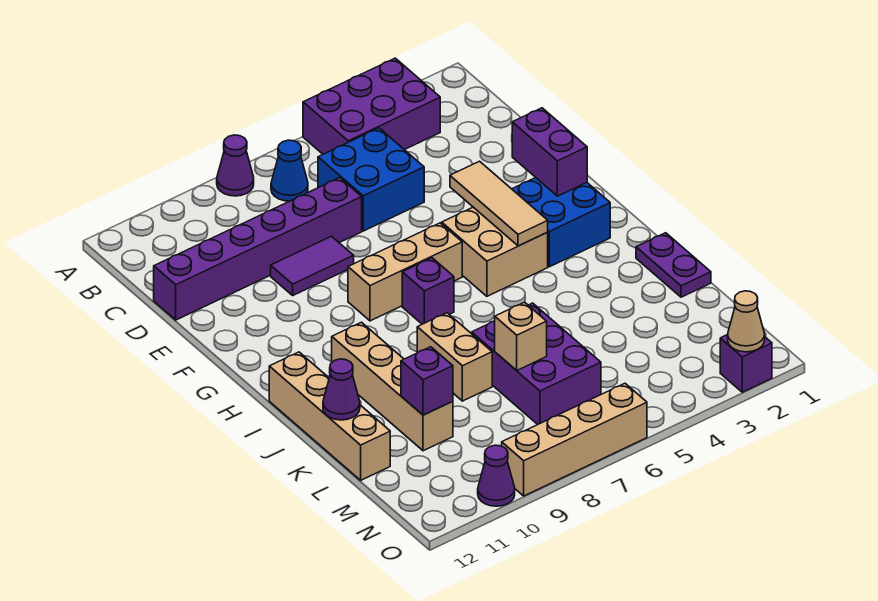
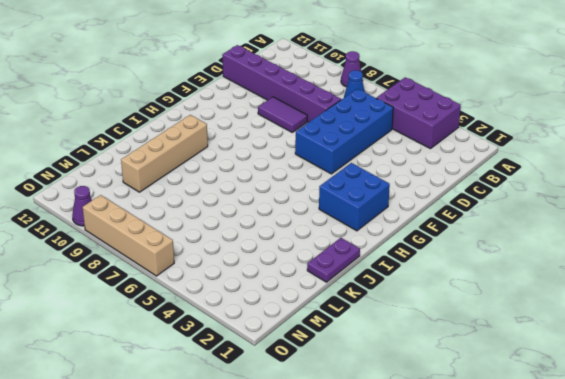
blue brick C5:F6 level 1 -> blue brick C5:D6 level 1
none -> tan brick G4:H5 level 1
none -> tan brick G6:G8 level 1
none -> purple brick H7 level 1

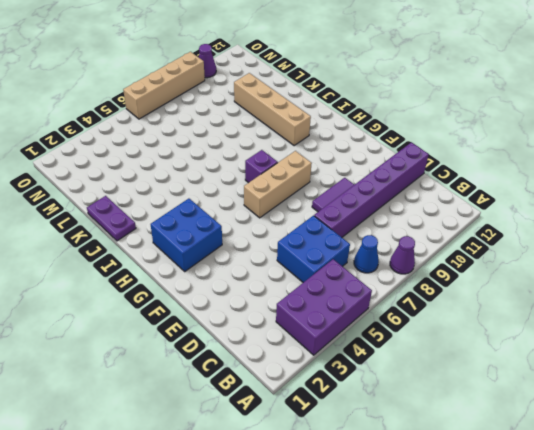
none -> tan brick G4:H5 level 1
none -> tan brick I12:L12 level 1
none -> tan brick J8:K8 level 1

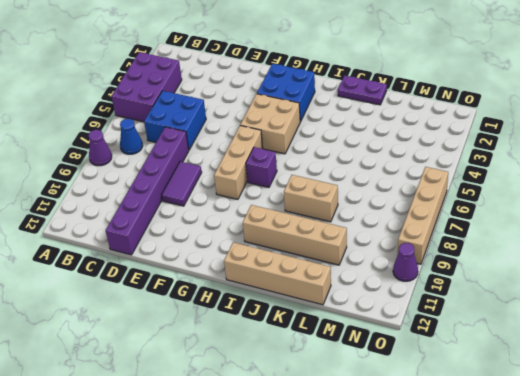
none -> purple brick K6:M7 level 1
none -> purple brick O2 level 1
none -> purple brick F2:G2 level 2

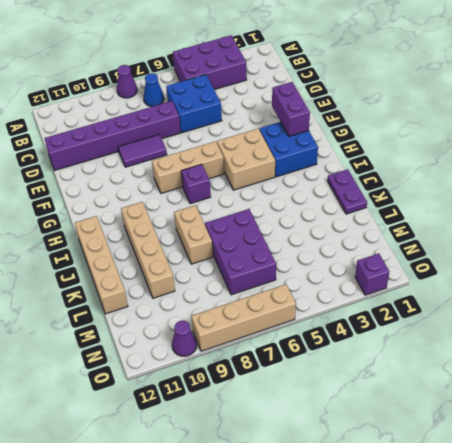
none -> tan tile F4:H4 level 2
none -> purple cone K12 level 2
none -> tan brick L7 level 2

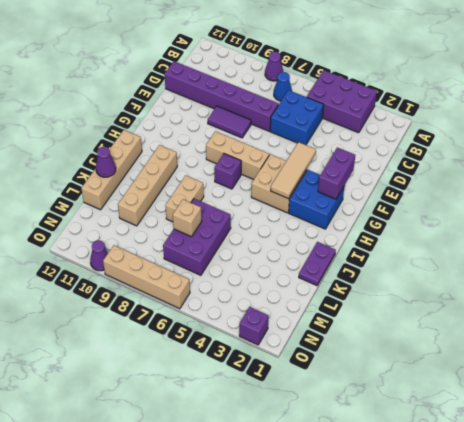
none -> purple brick L10 level 2
none -> tan cone O2 level 2

